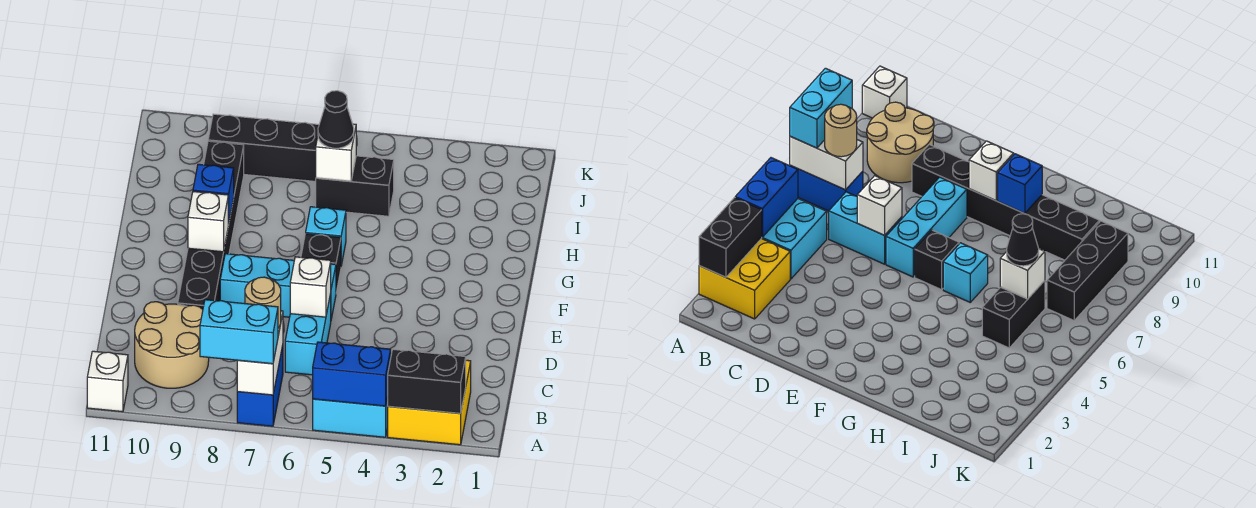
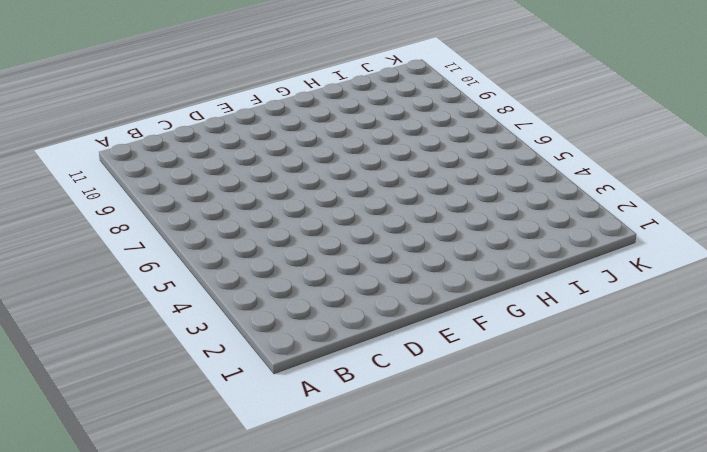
none -> yellow brick A2:B3 level 1
none -> cyan brick A4:B5 level 1
none -> blue brick A7:B7 level 1

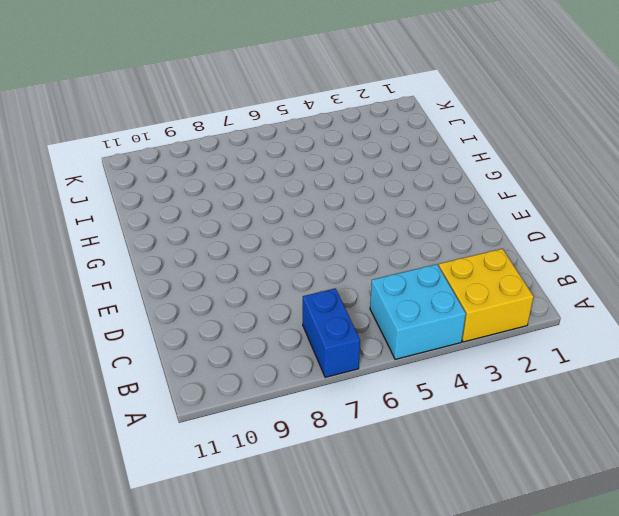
none -> white brick A11 level 1
none -> tan round brick B9:C10 level 1
none -> cyan brick C6:D6 level 1

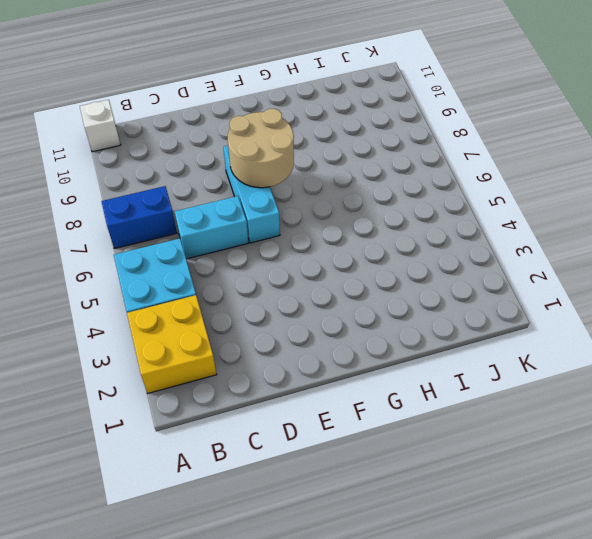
tan round brick E7:F8 level 2 -> tan round brick B9:C10 level 1
none -> black brick D9:I9 level 1
none -> black brick F6 level 1
none -> cyan brick G6 level 1

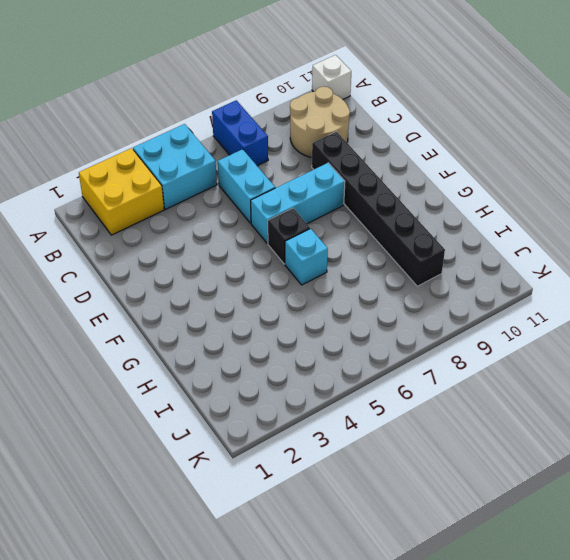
none -> black brick I5:I6 level 1
none -> black brick J7:J9 level 1
none -> black brick A2:A3 level 2

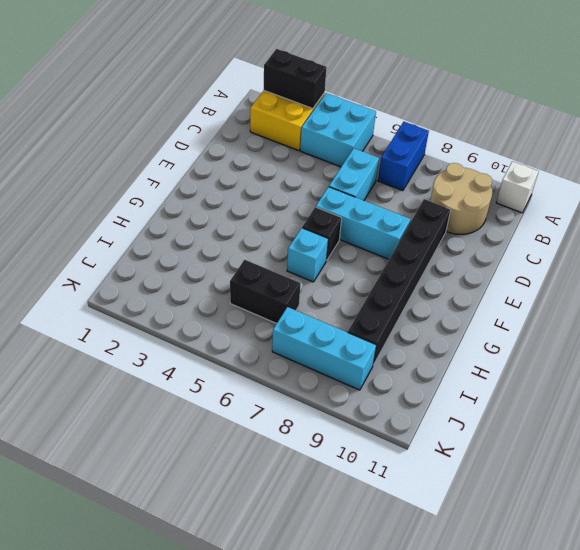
cyan brick J7:J9 level 1 -> black brick J7:J9 level 1
none -> blue brick A4:A5 level 2
none -> white brick A7:B7 level 2
none -> white brick D6 level 2

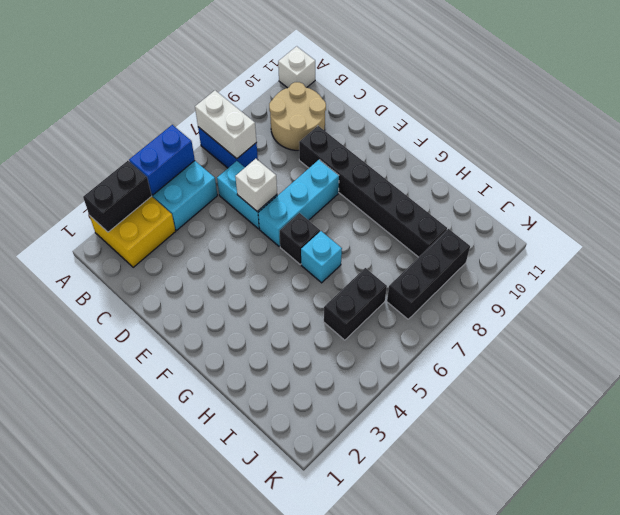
none -> white brick F9 level 2
none -> blue brick G9 level 2
none -> white brick I6 level 2

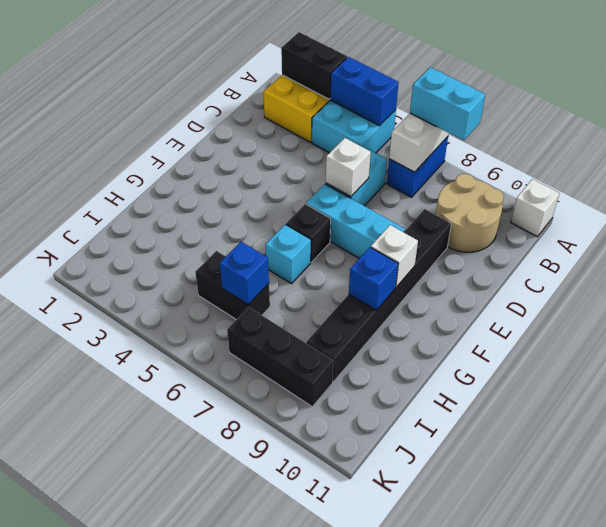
blue brick I6 level 2 -> white brick I6 level 2
none -> tan round brick B7 level 3
none -> black cone I6 level 3

